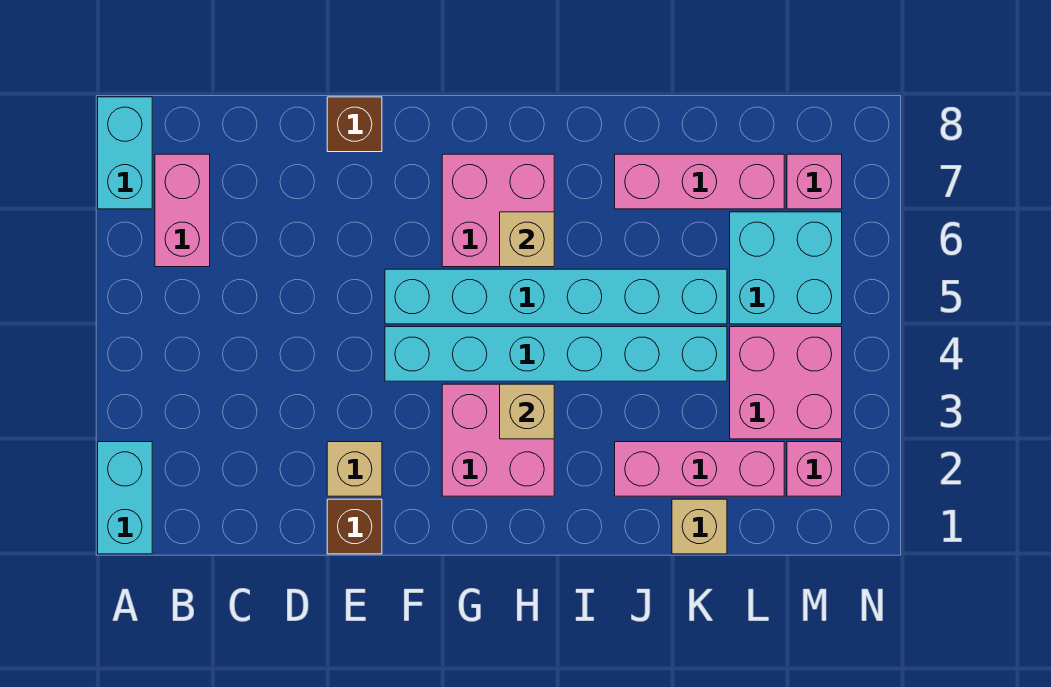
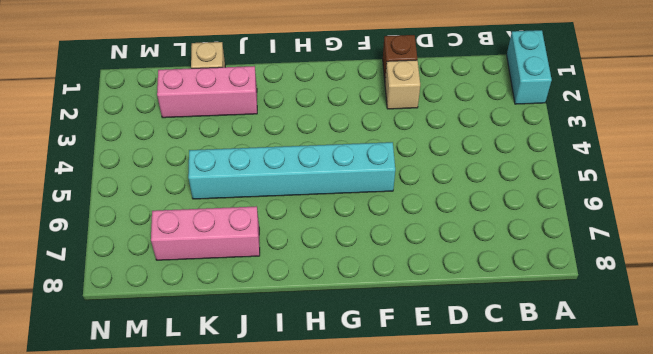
none -> cyan brick A7:A8 level 1
none -> pink brick B6:B7 level 1
none -> brown brick E8 level 1

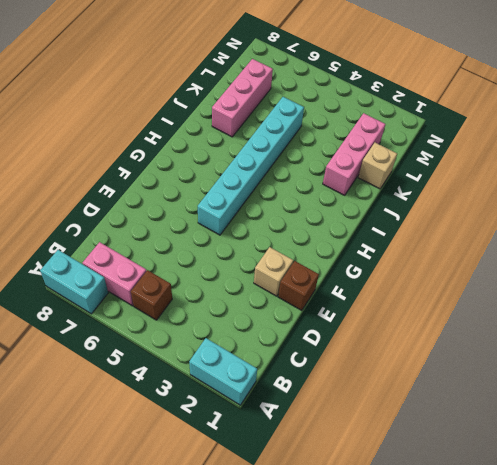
brown brick B5 level 1 -> brown brick E8 level 1
none -> cyan brick F4:K4 level 1
none -> pink brick G2:H3 level 1
none -> pink brick G6:H7 level 1

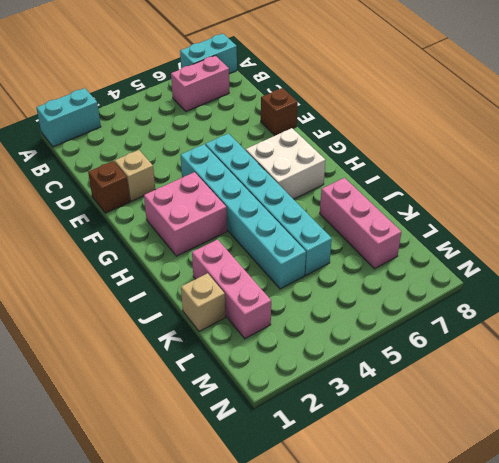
white brick G6:H7 level 1 -> pink brick G6:H7 level 1
none -> pink brick L3:M4 level 1
none -> cyan brick L5:M6 level 1
none -> pink brick M2 level 1

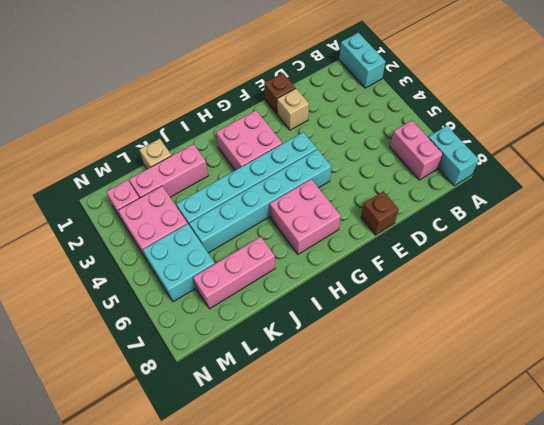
none -> pink brick M7 level 1
none -> tan brick H3 level 2
none -> tan brick H6 level 2

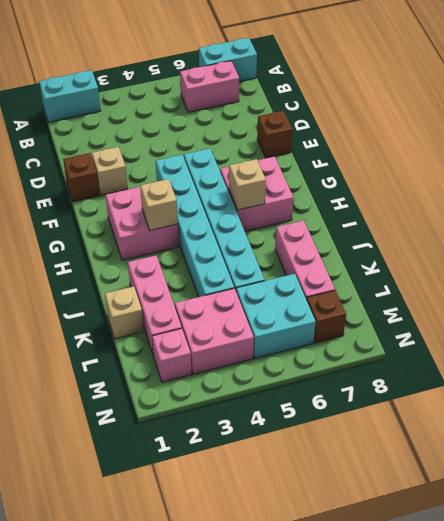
brown brick M7 level 1 -> pink brick M7 level 1

